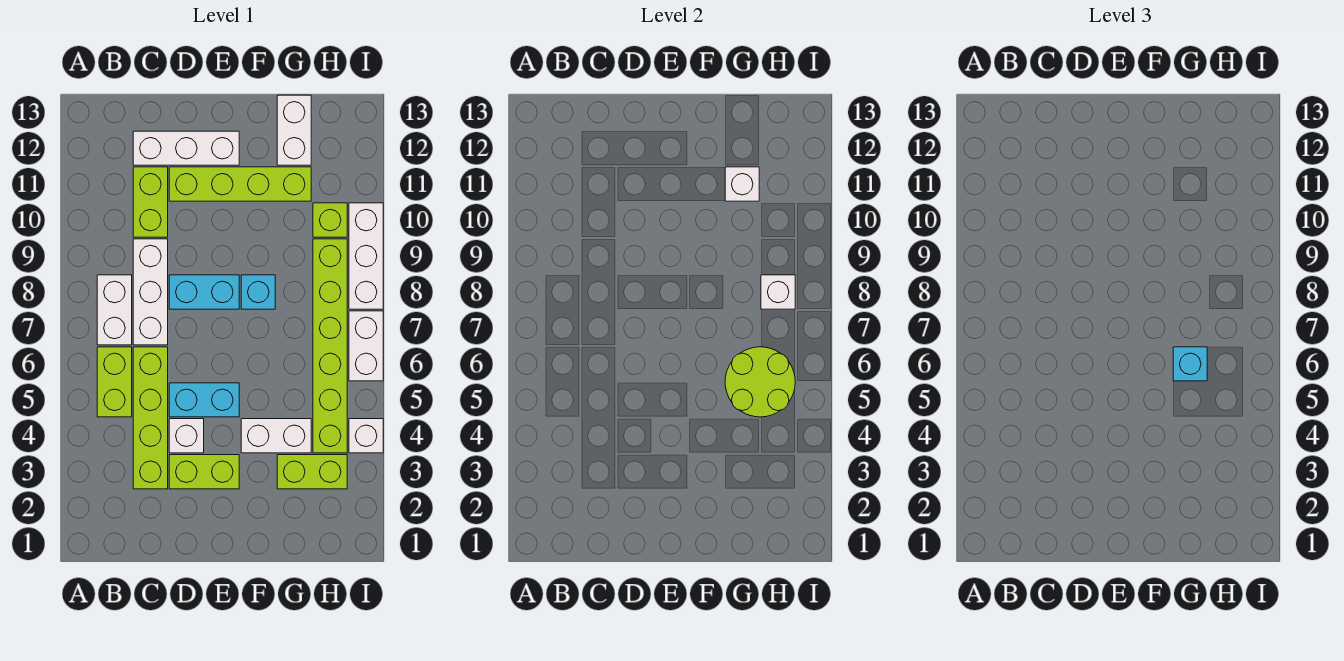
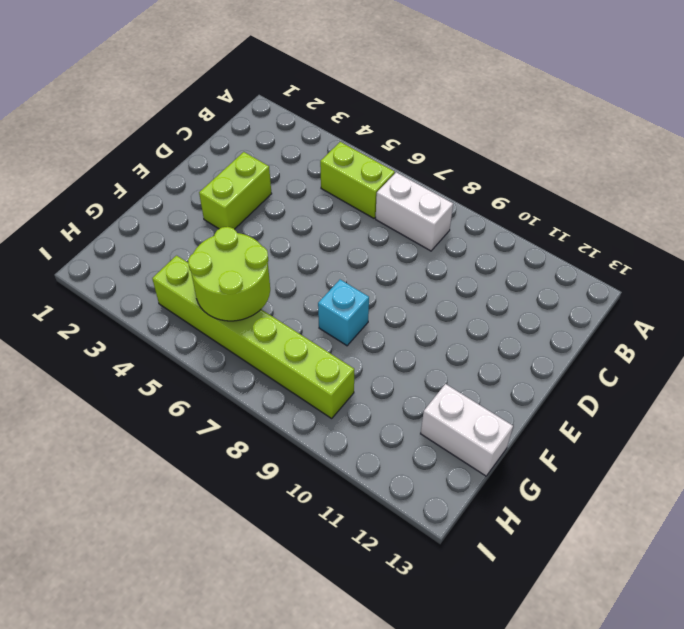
none -> lime brick C3:C6 level 1
none -> white brick C7:C9 level 1
none -> lime brick C10:C11 level 1

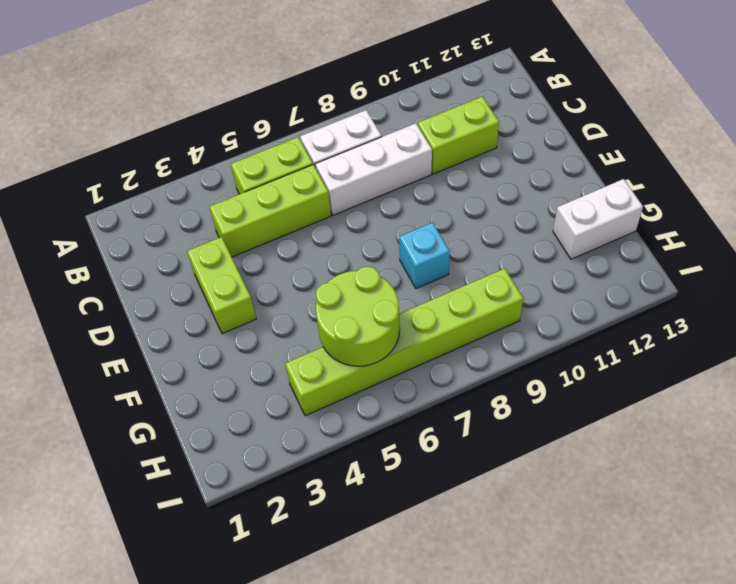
lime brick C4:C6 level 1 -> lime brick C3:C6 level 1
none -> white brick C12:E12 level 1
none -> white brick D4 level 1
none -> cyan brick D5:E5 level 1

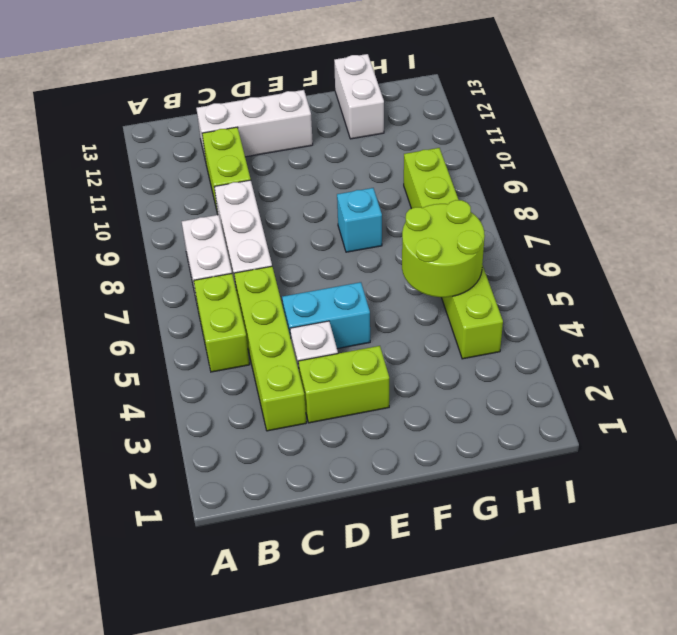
none -> cyan brick D8:E8 level 1
none -> lime brick D11:G11 level 1
none -> white brick F4:G4 level 1

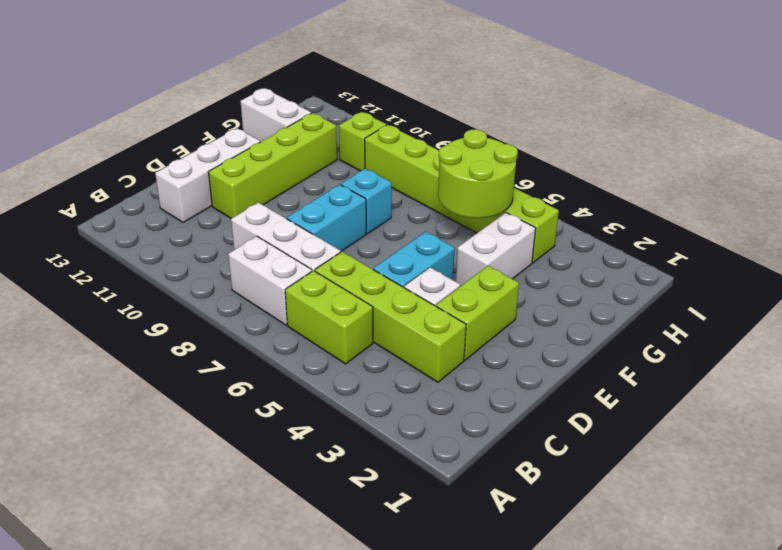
none -> lime brick C10:C11 level 1
none -> lime brick G3:H3 level 1
none -> white brick I4 level 1

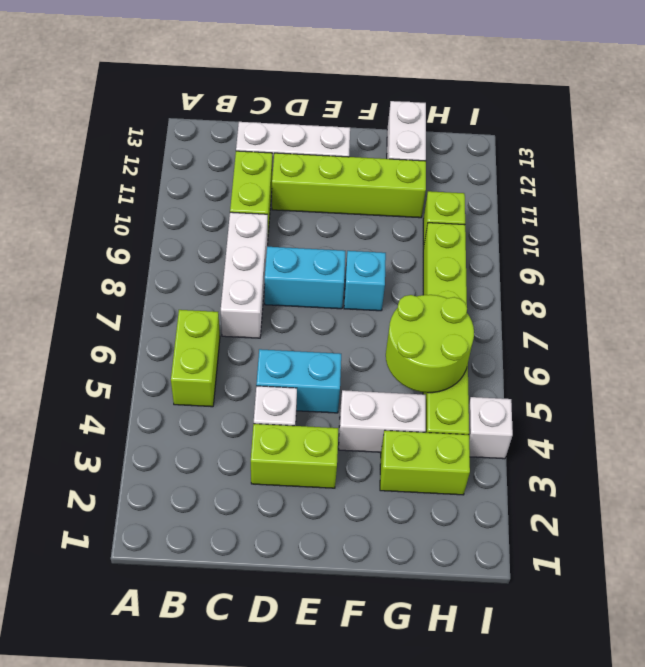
none -> white brick B7:B8 level 1
none -> lime brick C3:C6 level 1
none -> white brick I6:I7 level 1

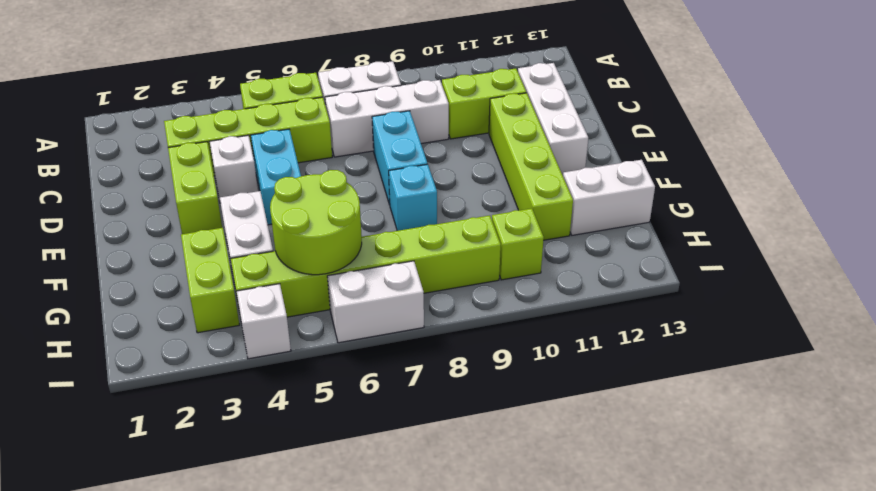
none -> white brick I8:I10 level 1
none -> white brick G11 level 2
none -> white brick H8 level 2

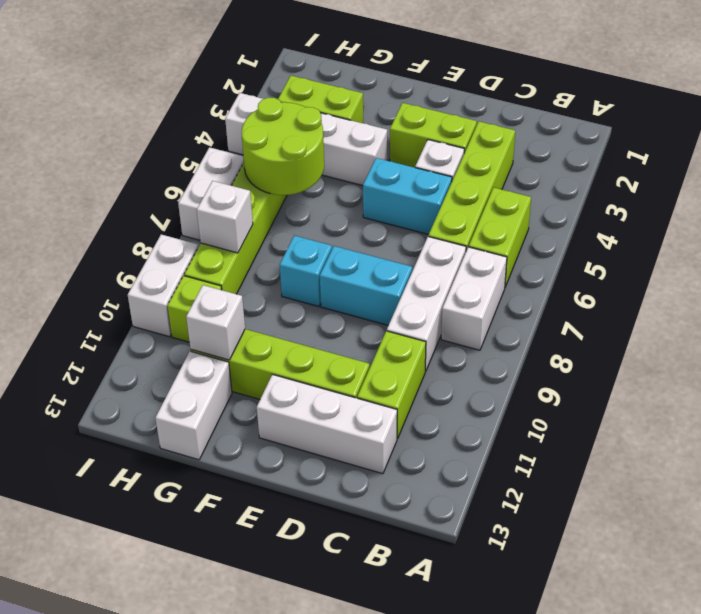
white brick I9:I10 level 1 -> white brick I8:I10 level 1
none -> cyan brick G6 level 3

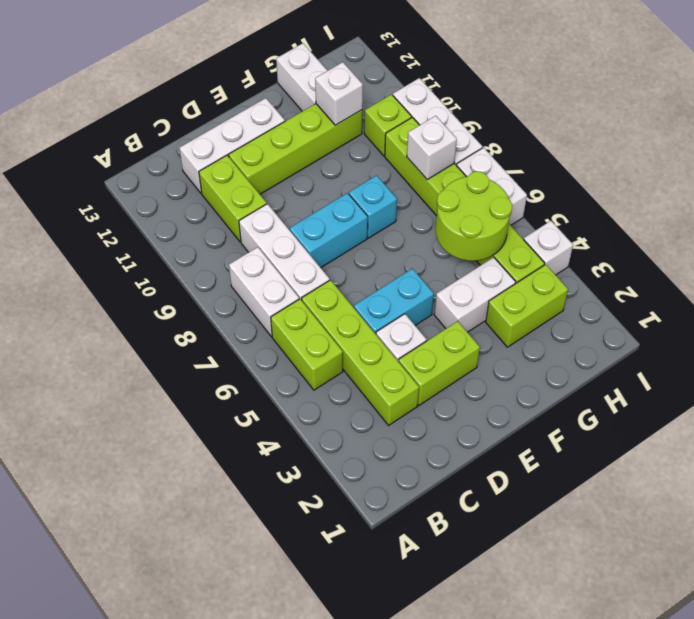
none -> cyan brick G6 level 3

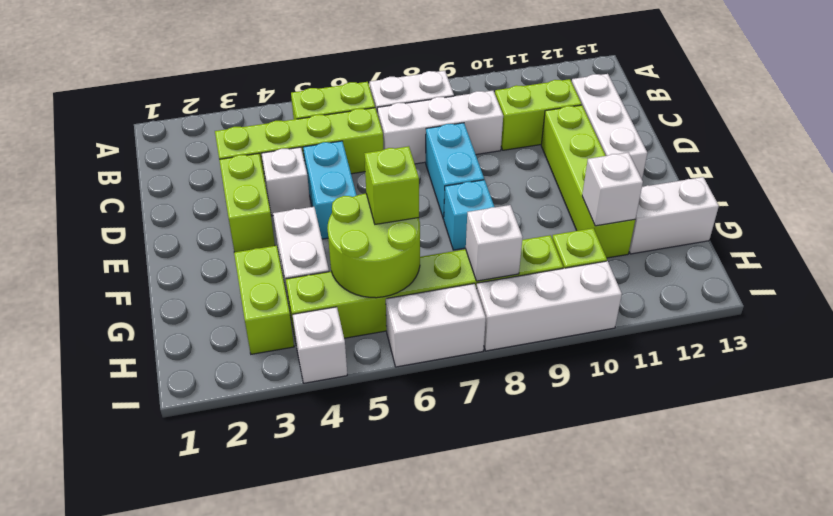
lime brick G6 level 3 -> cyan brick G6 level 3

